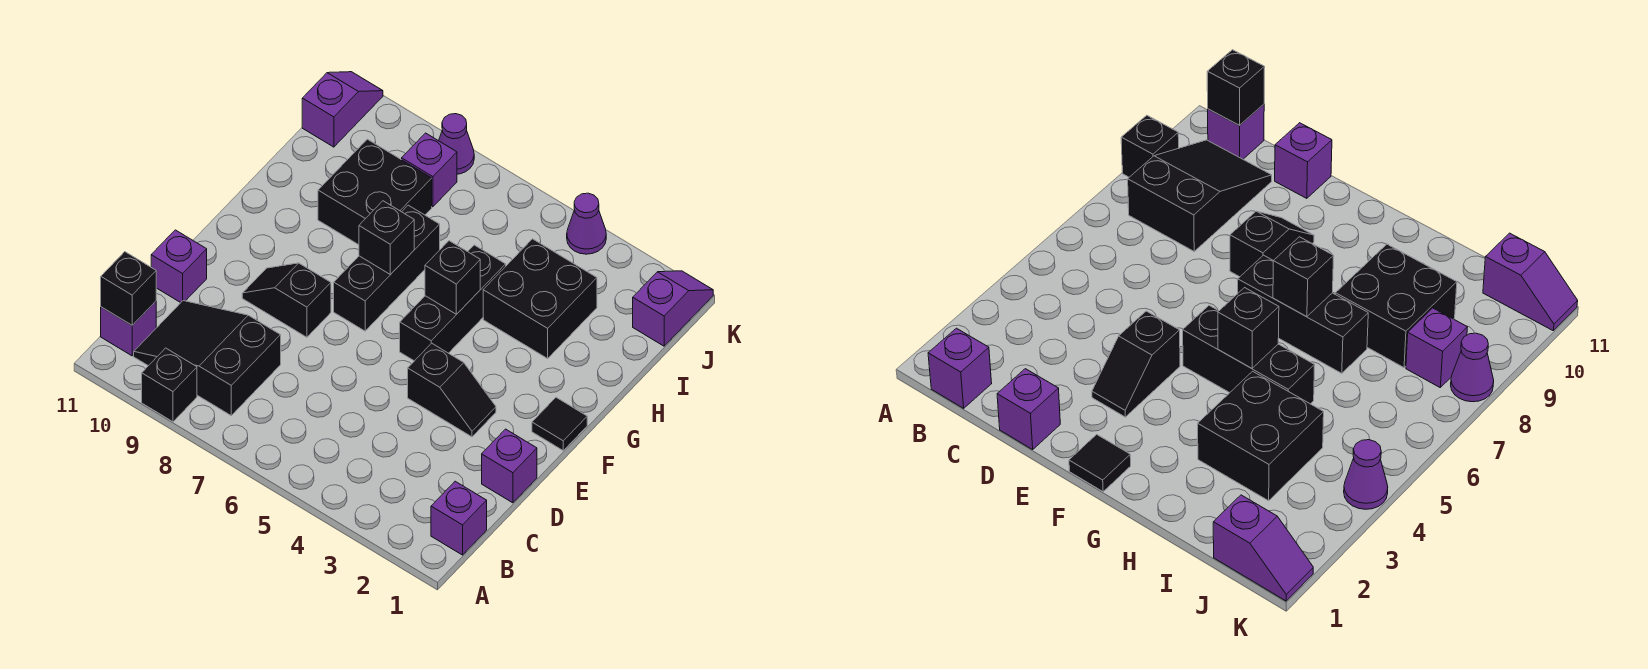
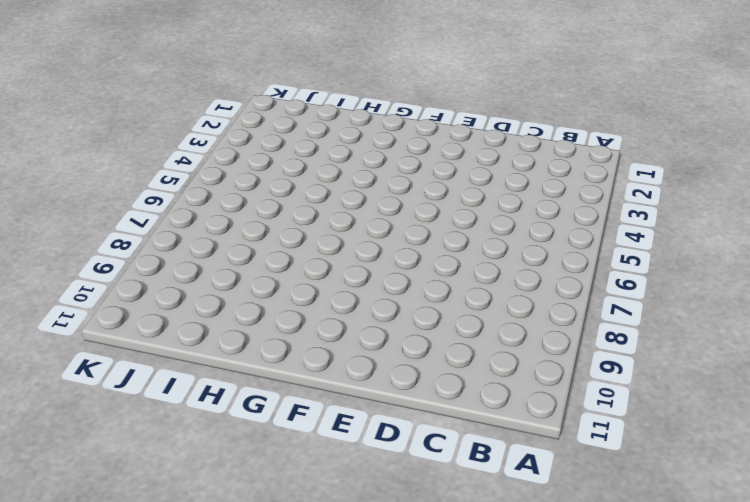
none -> black brick A9 level 1
none -> purple brick B1 level 1
none -> black slope B8:C10 level 1 top 8

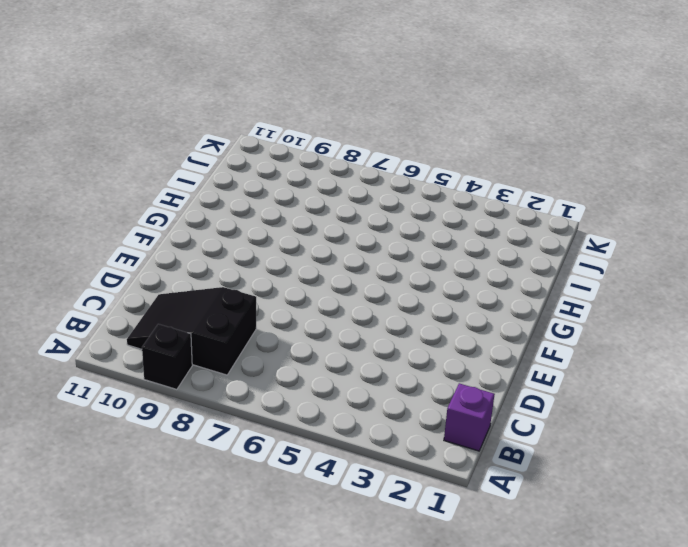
none -> purple brick B11 level 1
none -> purple brick D1 level 1
none -> purple brick D11 level 1

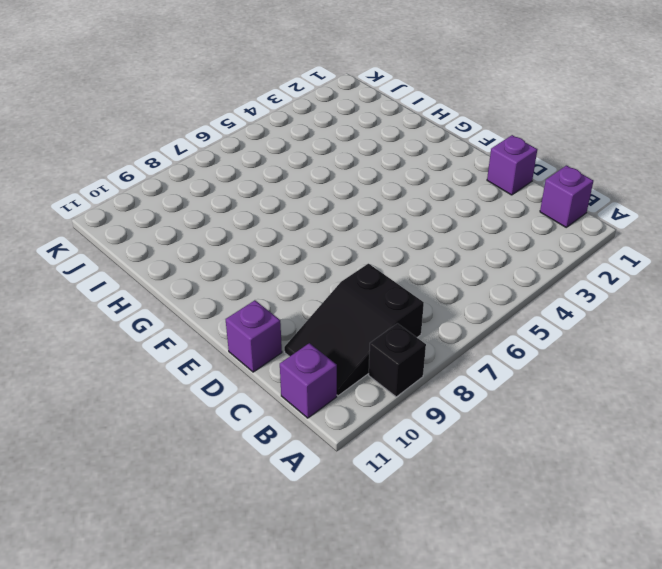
none -> black slope E3:E4 level 1 top 4
none -> black slope E8:E9 level 1 top 8
none -> black tile F1 level 1

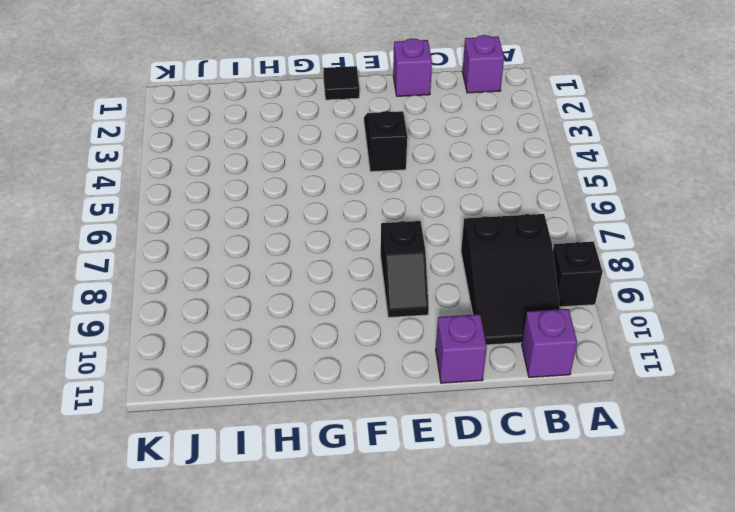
none -> black brick F5:H5 level 1
none -> black brick F7:H7 level 1
none -> black brick H3:I4 level 1

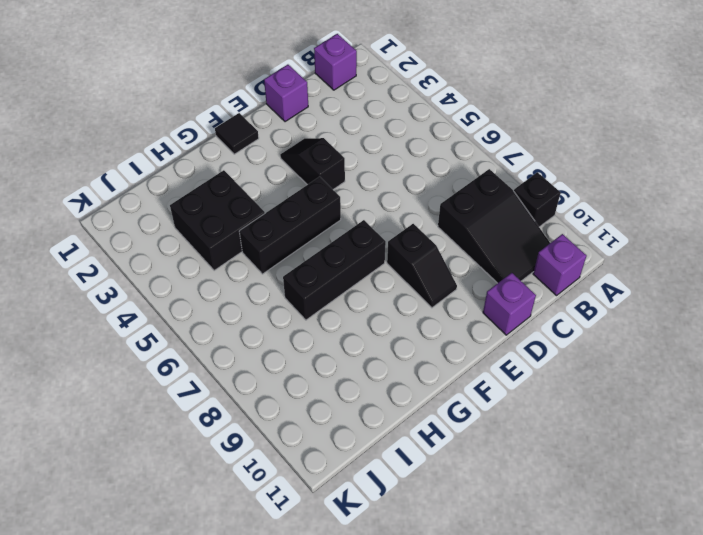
none -> black brick H8:I9 level 1
none -> purple slope J1:K1 level 1 top J
none -> purple brick J8 level 1

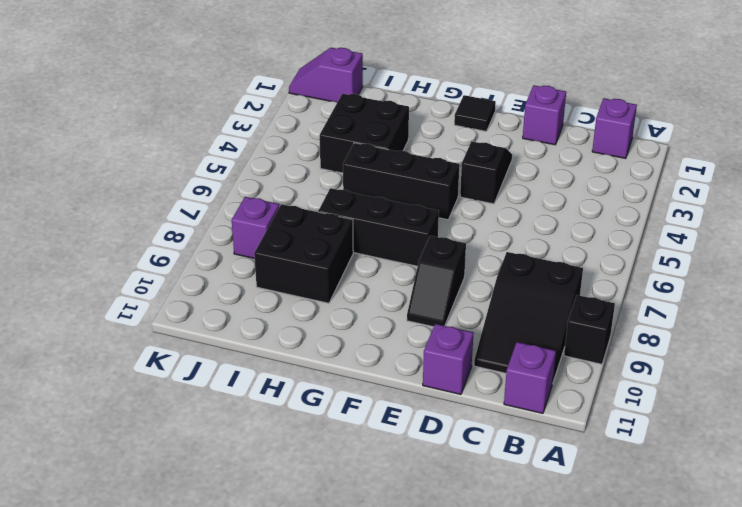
none -> purple slope J11:K11 level 1 top J
none -> purple cone K4 level 1
none -> purple cone K8 level 1

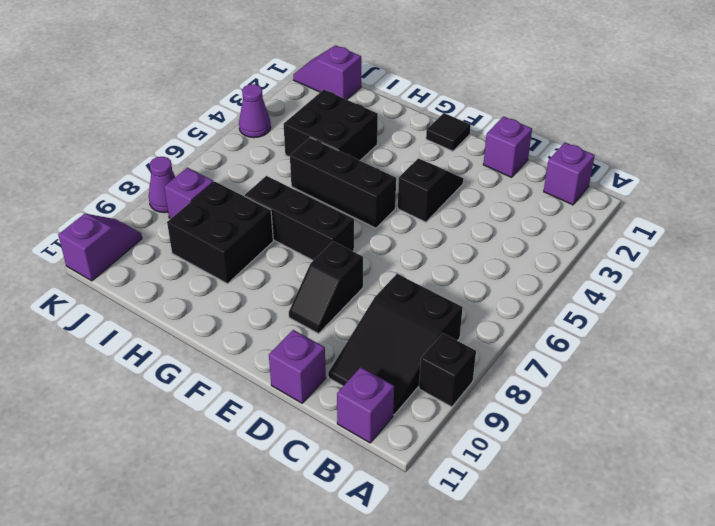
purple slope K10:K11 level 1 top 11 -> purple slope J11:K11 level 1 top J
none -> black brick B11 level 2
none -> black brick G5 level 2
none -> black brick G7 level 2

